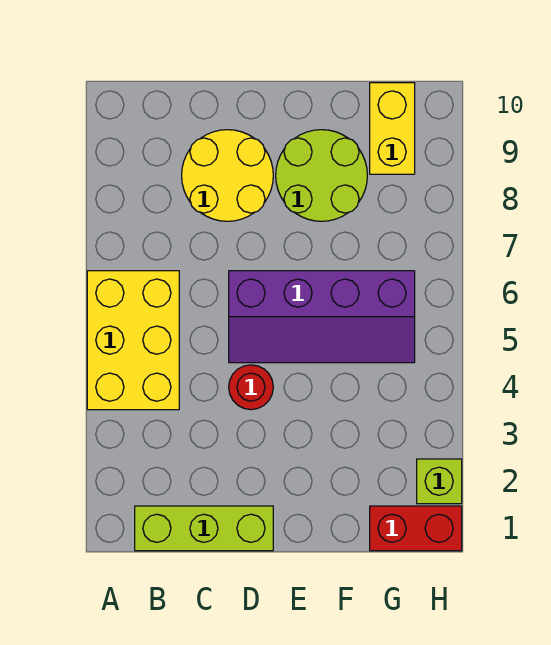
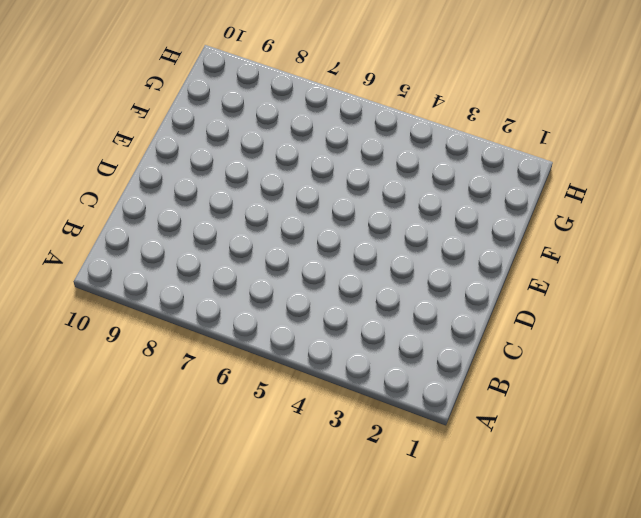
none -> yellow brick A4:B6 level 1
none -> lime brick B1:D1 level 1

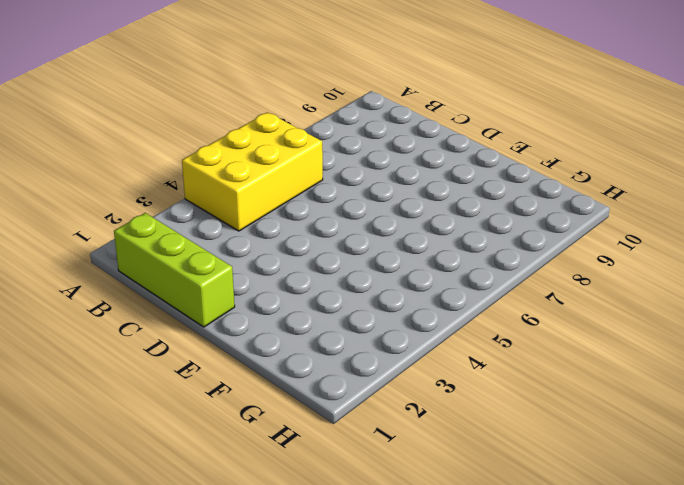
none -> yellow round brick C8:D9 level 1
none -> red round brick D4 level 1

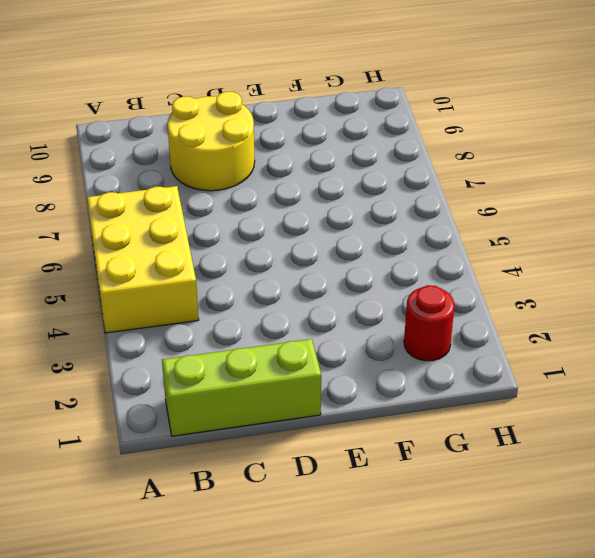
red round brick G2 level 1 -> red round brick D4 level 1
none -> purple slope D5:G6 level 1 top 6
none -> lime round brick E8:F9 level 1

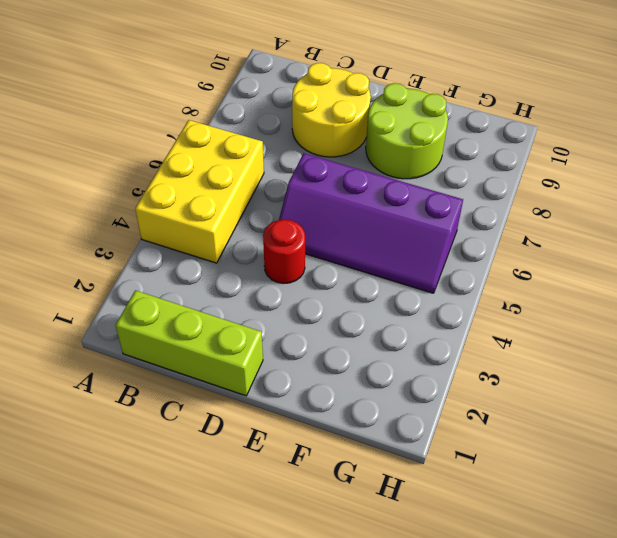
none -> red brick G1:H1 level 1
none -> yellow brick G9:G10 level 1

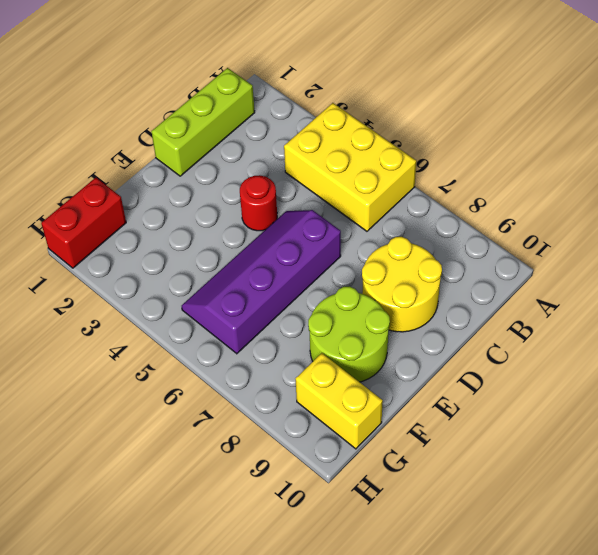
none -> lime brick H2 level 1

